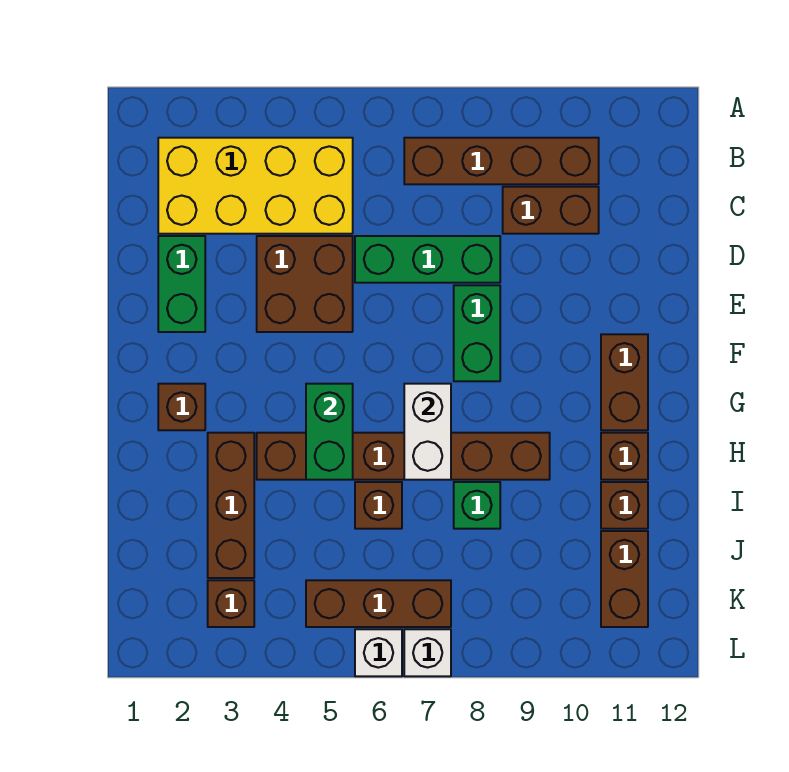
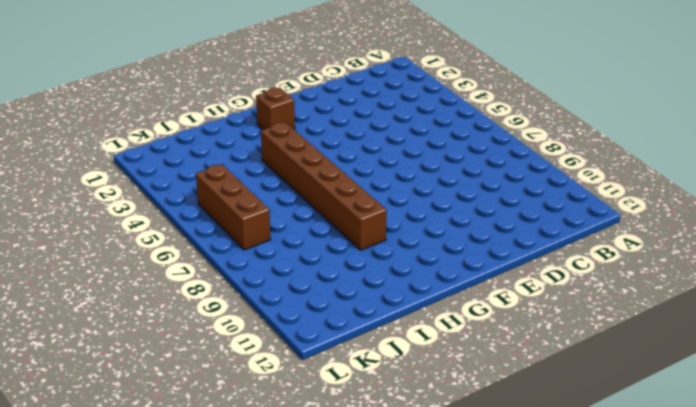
none -> yellow brick B2:C5 level 1
none -> brown brick B7:B10 level 1
none -> brown brick C9:C10 level 1

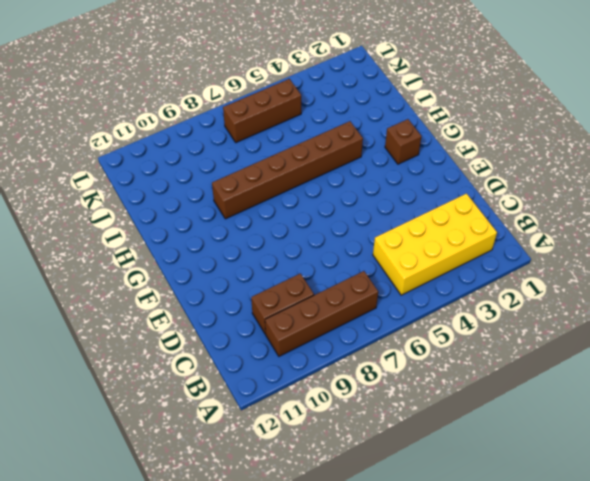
none -> green brick D2:E2 level 1
none -> brown brick D4:E5 level 1
none -> green brick D6:D8 level 1

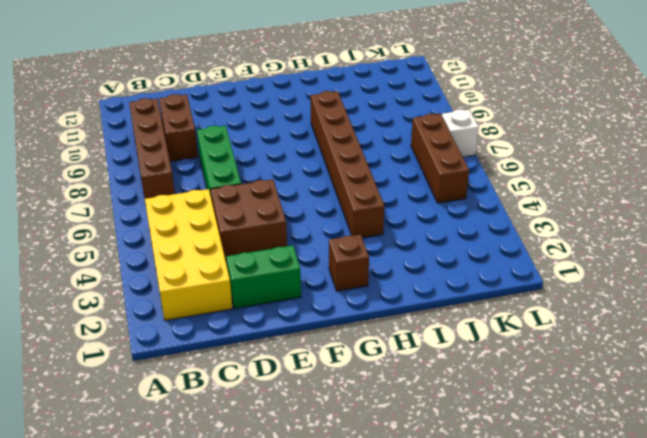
none -> green brick E8:F8 level 1
none -> brown brick F11:G11 level 1
none -> brown brick H3:J3 level 1

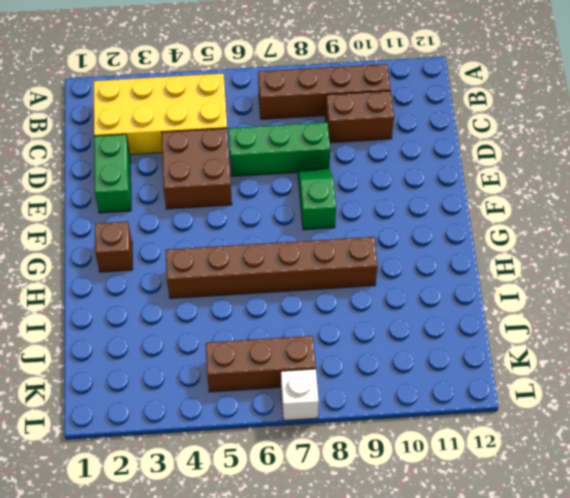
green slope E8:F8 level 1 top F -> green brick E8:F8 level 1
none -> brown brick F11:G11 level 1
none -> brown brick H3:J3 level 1
none -> brown brick H11 level 1

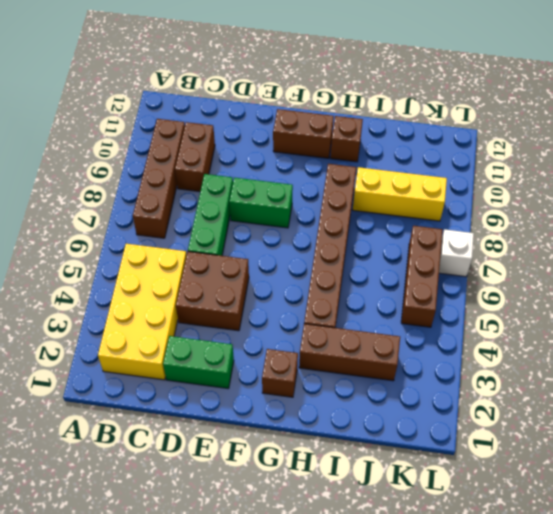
yellow brick I9:K9 level 1 -> none
none -> brown brick I6 level 1
none -> green brick I8 level 1
none -> brown brick I11 level 1

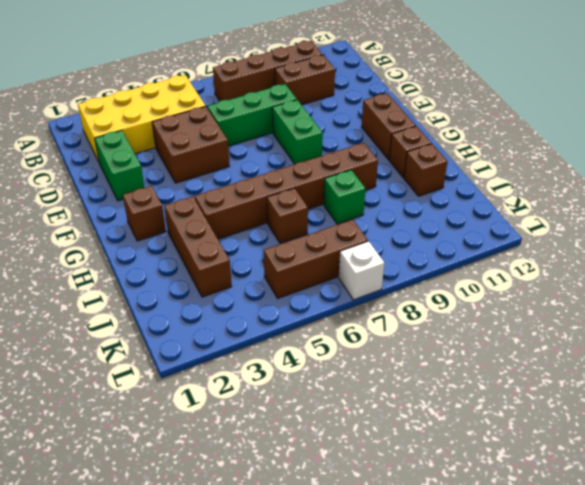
none -> brown brick J11:K11 level 1
none -> brown brick K3 level 1
none -> white brick L6 level 1

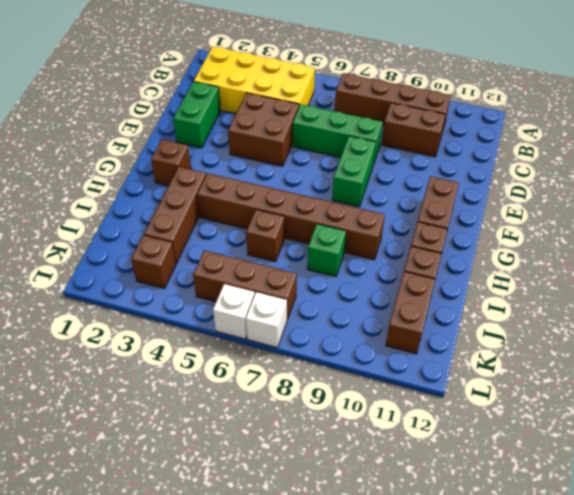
none -> green brick G5:H5 level 2
none -> white brick G7:H7 level 2

